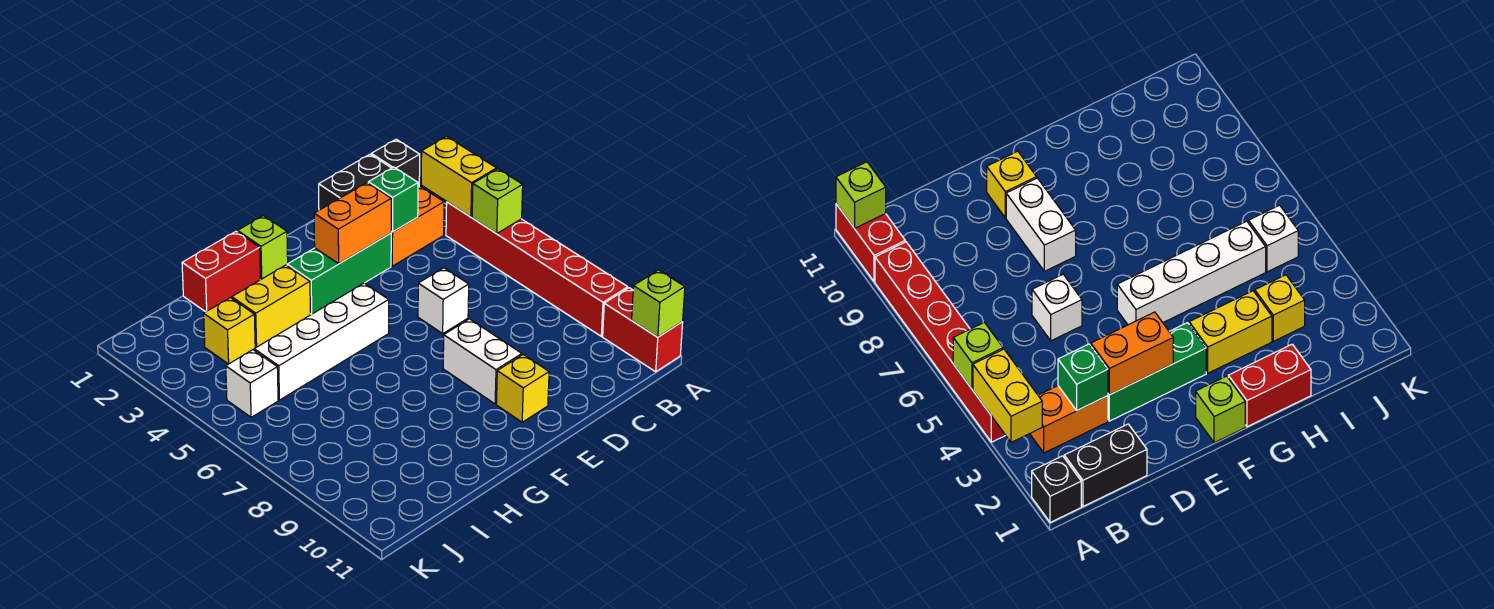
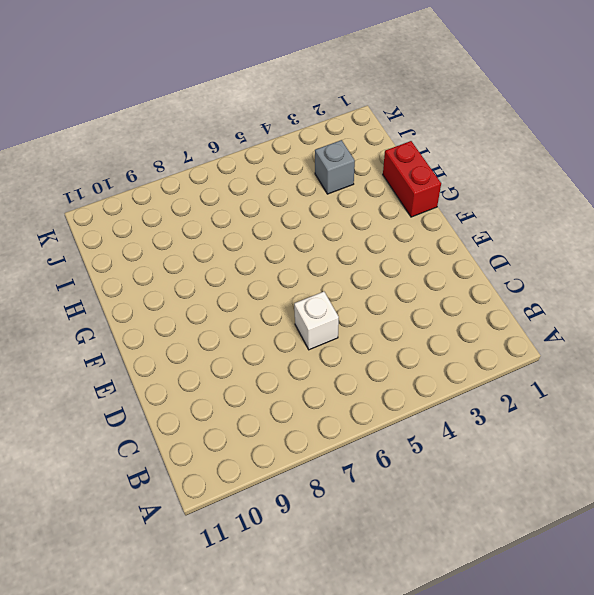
grey brick I3 level 1 -> yellow brick I3 level 1
none -> black brick A1 level 1
none -> red brick A4:A9 level 1
none -> red brick A10:A11 level 1

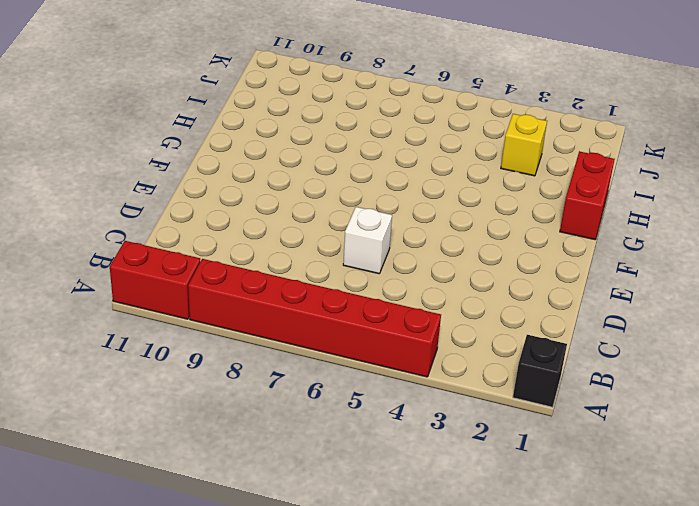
none -> black brick B1:C1 level 1
none -> orange brick B3:C3 level 1
none -> green brick D3:F3 level 1

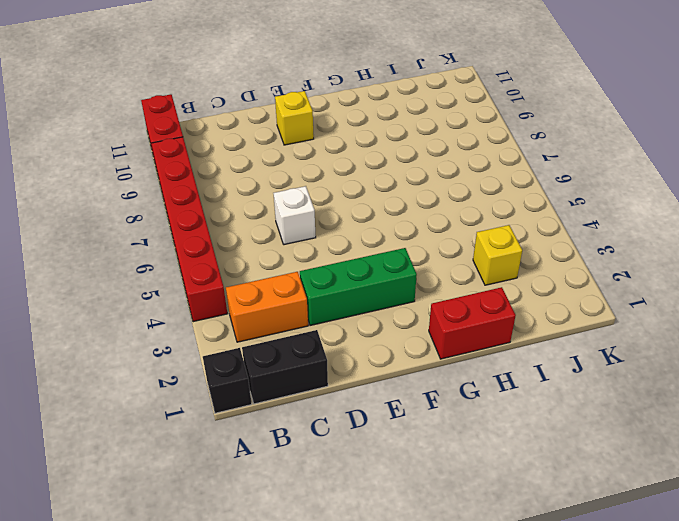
none -> white brick E8:E9 level 1
none -> lime brick F1 level 1
none -> white brick F5:I5 level 1

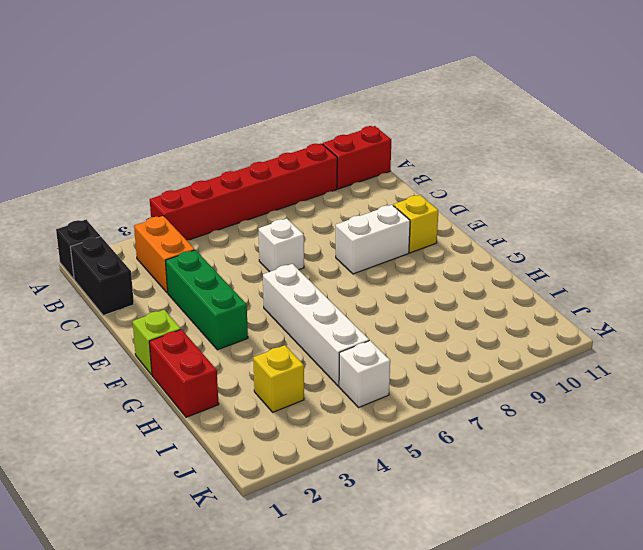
none -> yellow brick G3:H3 level 1
none -> yellow brick A3:A4 level 2
none -> lime brick A5 level 2

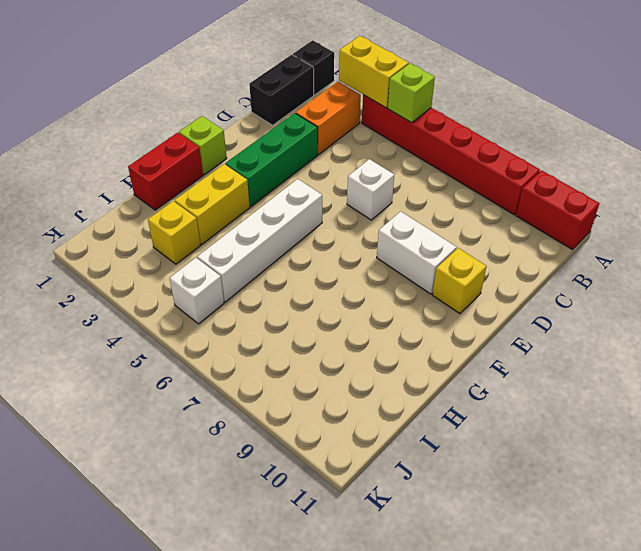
none -> lime brick A11 level 2
none -> green brick C3 level 2
none -> orange brick D3:E3 level 2

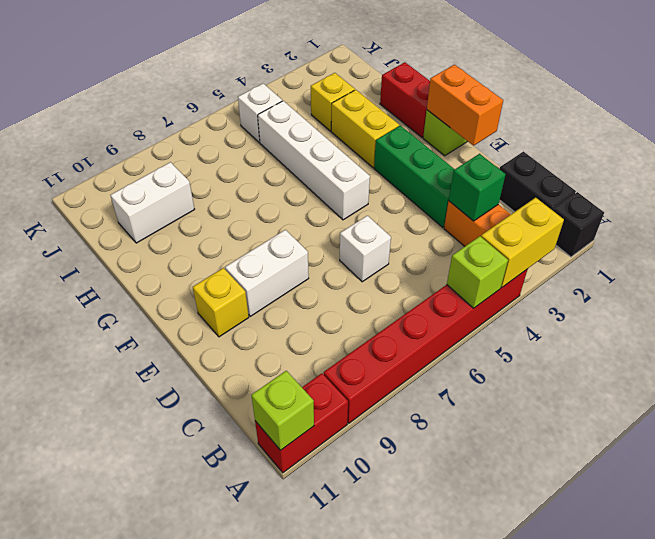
orange brick E1:F1 level 2 -> orange brick D3:E3 level 2
white brick I9:I10 level 1 -> none

